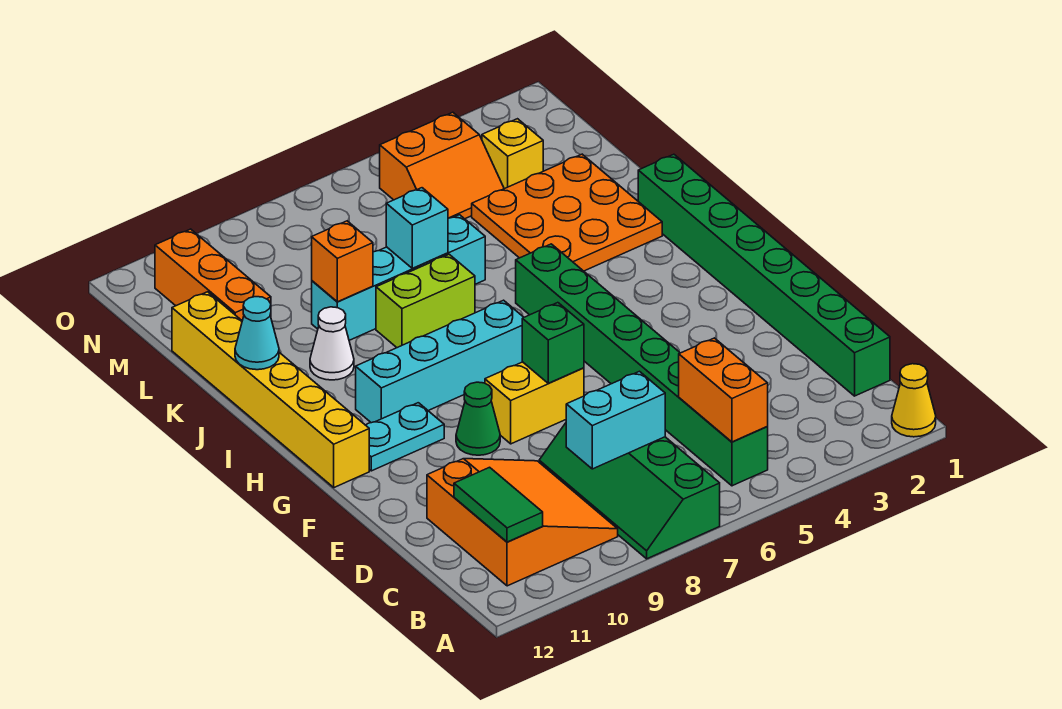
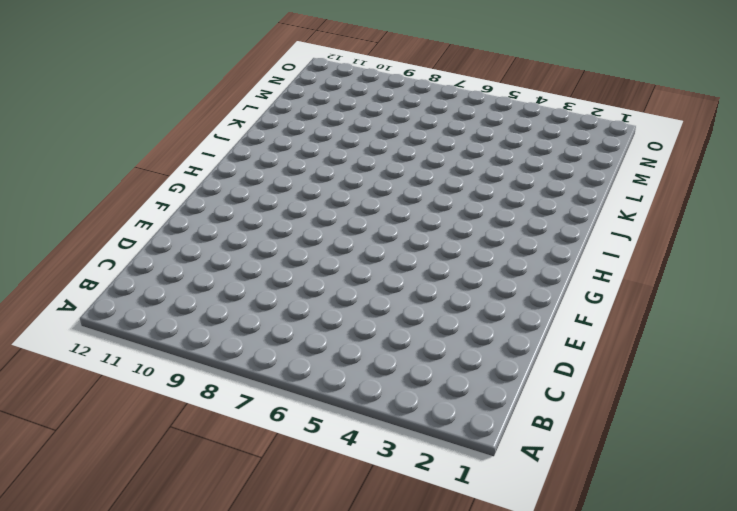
none -> yellow cone A1 level 1
none -> green slope A7:D8 level 1 top 7
none -> green brick B5:I5 level 1

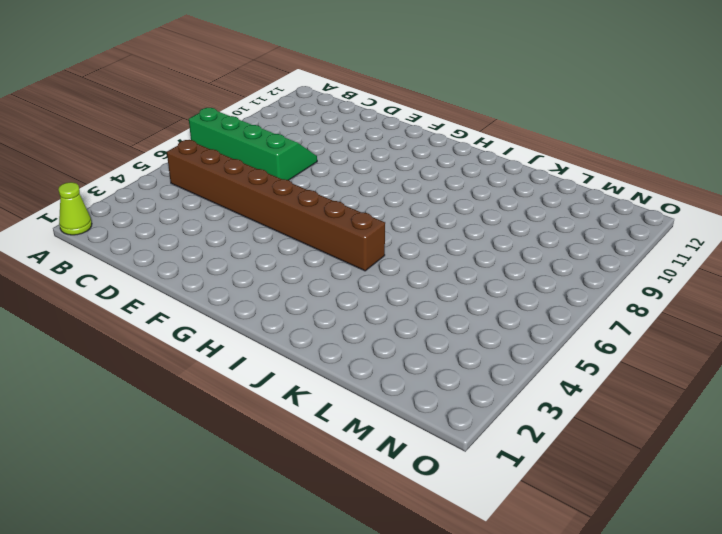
lime cone A1 level 1 -> yellow cone A1 level 1
brown brick B5:I5 level 1 -> green brick B5:I5 level 1
none -> orange slope B9:D11 level 1 top 11
none -> green brick C1:J1 level 1
none -> yellow brick F7:F8 level 1

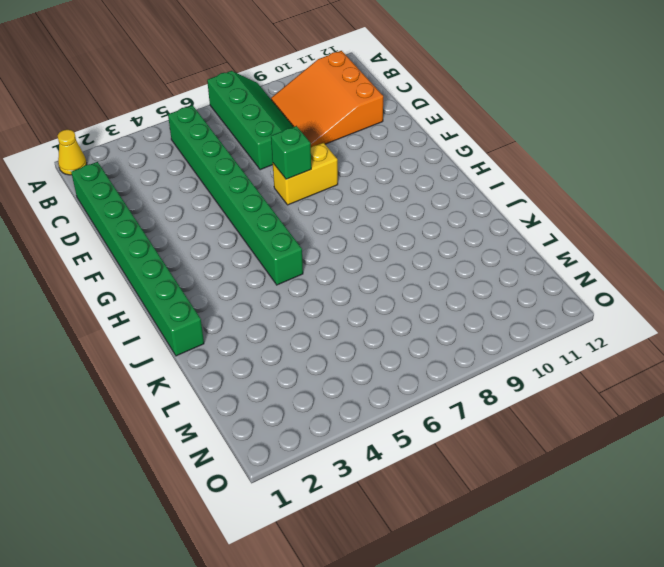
none -> green cone F9 level 1
none -> cyan plate G10:G11 level 1
none -> yellow brick G12:L12 level 1

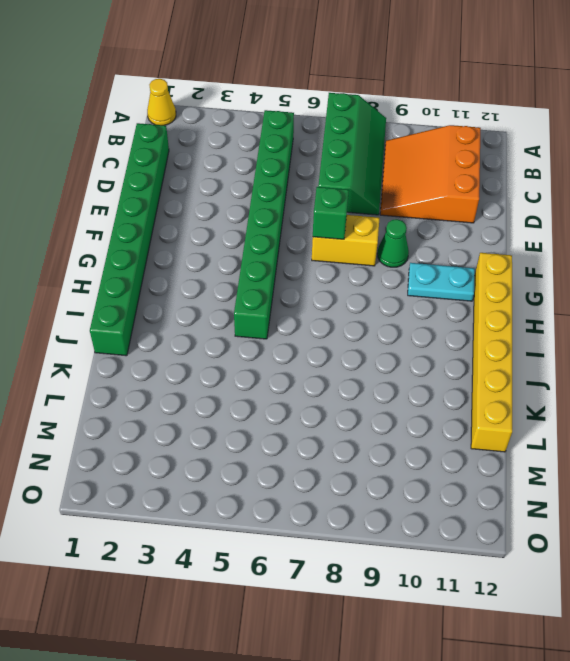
none -> cyan brick H7:H10 level 1
none -> orange plate J2:L4 level 1
none -> lime brick J7:J8 level 1

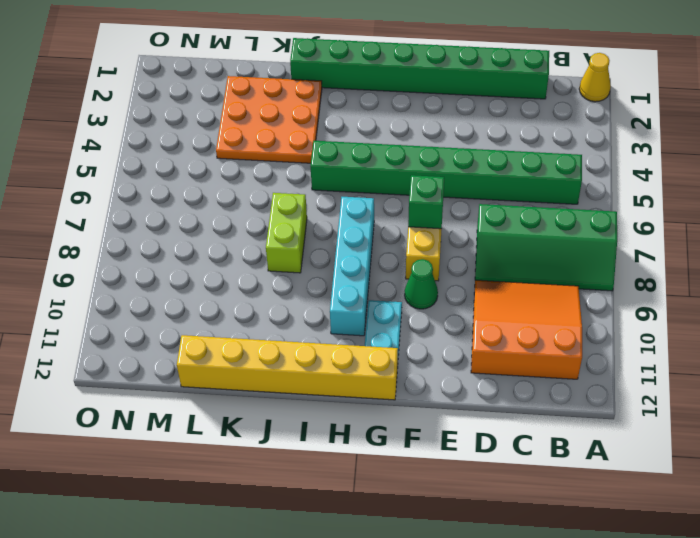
none -> white cone J10 level 1
none -> cyan brick K6:K9 level 1
none -> orange brick L11:N11 level 1

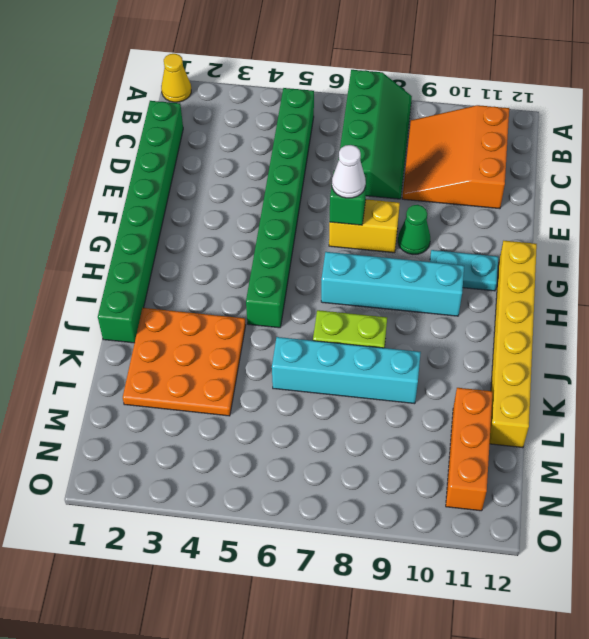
white cone F7 level 3 -> white cone J10 level 1
none -> yellow brick M3 level 1
none -> orange slope M4:N5 level 1 top N
none -> orange brick B5:C5 level 2

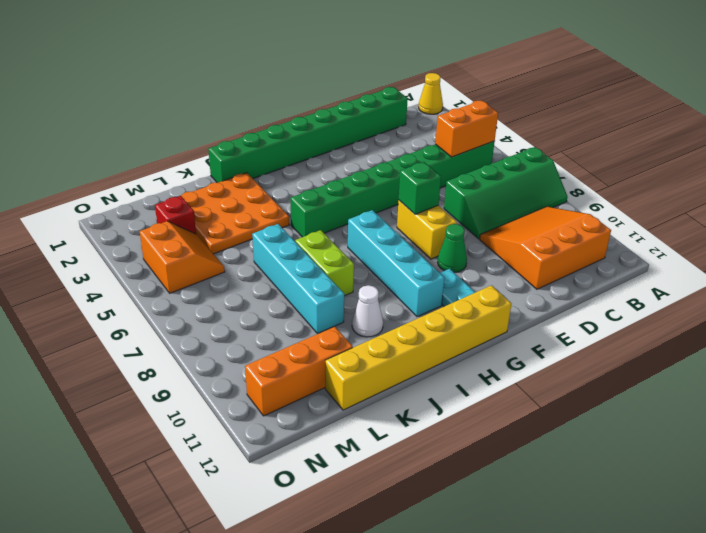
red brick M3 level 1 -> yellow brick M3 level 1
none -> green tile B11:C11 level 2
none -> cyan brick C7:C8 level 2
none -> cyan cone J12 level 2

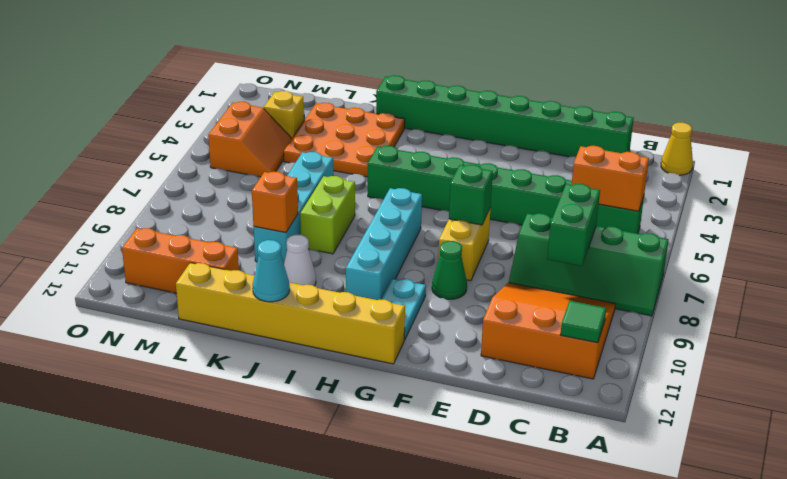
green tile B11 level 2 -> green tile B11:C11 level 2
green brick C7:C8 level 2 -> cyan brick C7:C8 level 2
none -> cyan brick K7 level 2

